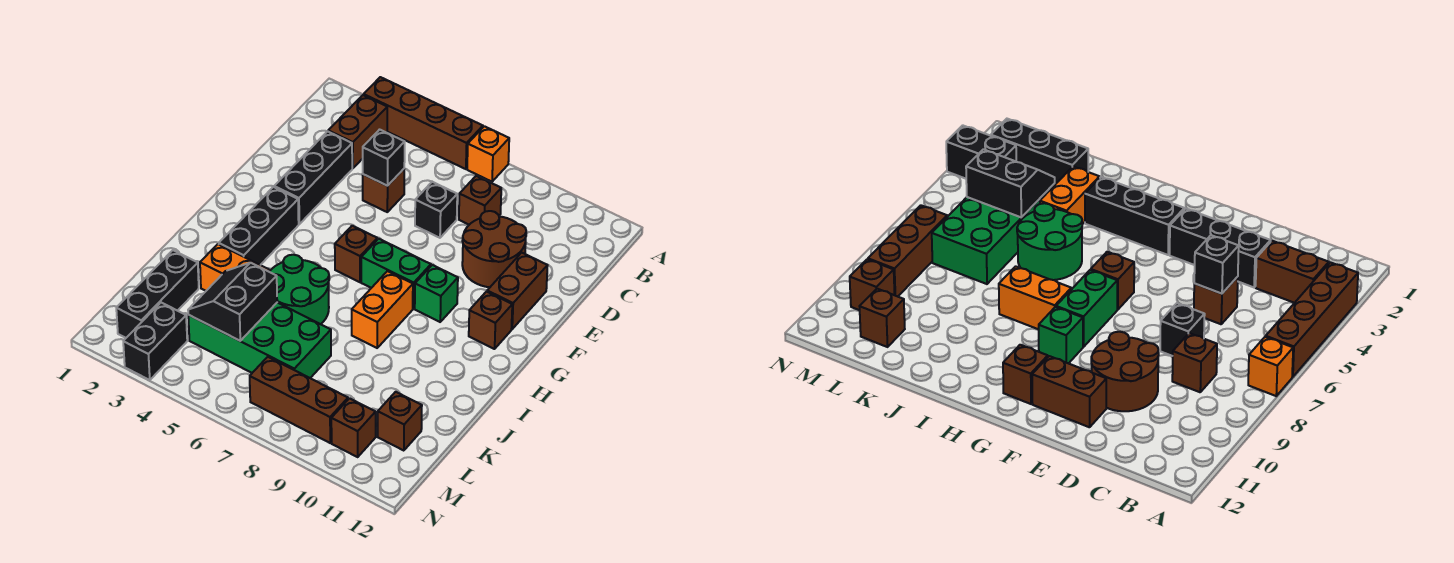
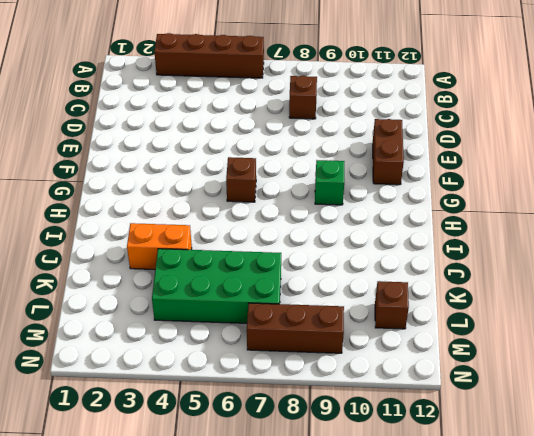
none -> orange brick A7 level 1
none -> brown brick B3:C3 level 1
none -> black brick D3:F3 level 1

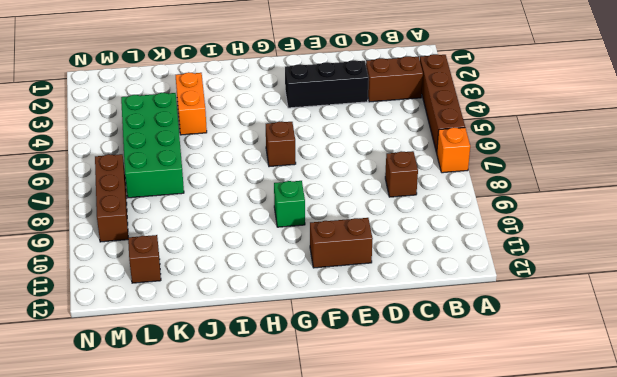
none -> brown brick D5 level 1
none -> black brick D7 level 1
none -> brown round brick D9:E10 level 1

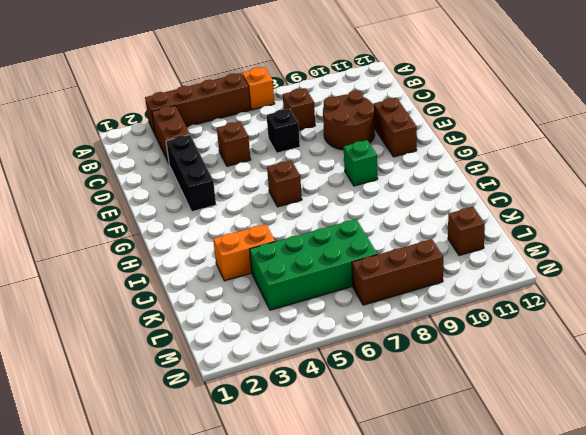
none -> black brick G3:I3 level 1
none -> green brick G7:G8 level 1
none -> brown brick G11 level 1

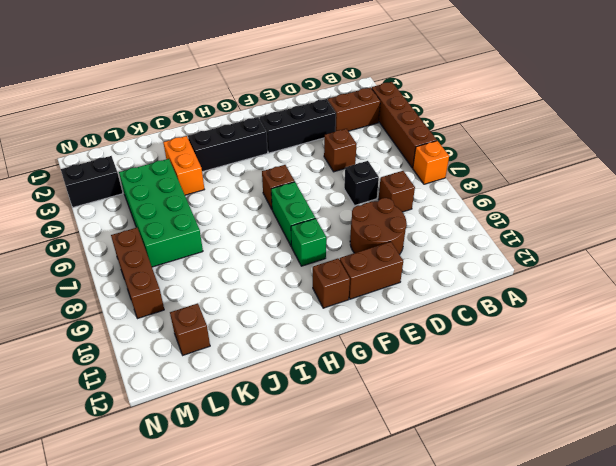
none -> orange brick H8:I8 level 1
none -> green round brick I5:J6 level 1
none -> black brick K2:M2 level 1

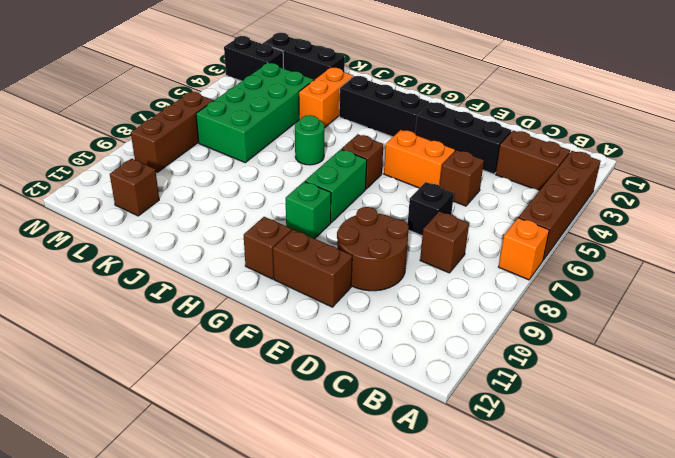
orange brick E5:F5 level 1 -> orange brick H8:I8 level 1
green round brick I6 level 1 -> green round brick I5:J6 level 1
none -> brown brick M10 level 1
none -> black brick D5 level 2
none -> black slope K4:L5 level 2 top 5

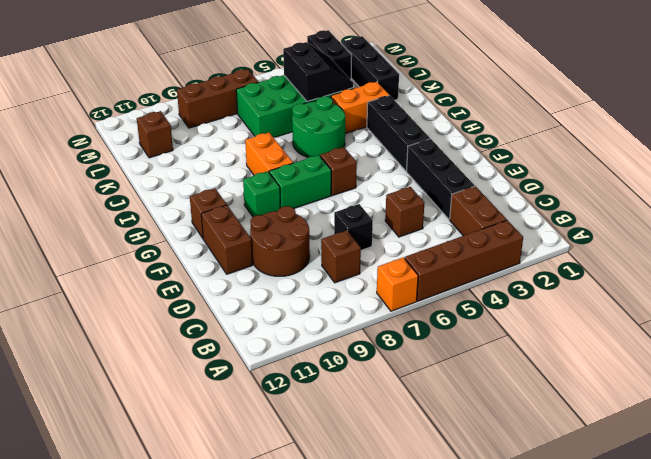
none -> brown brick M10 level 1
none -> black brick D5 level 2

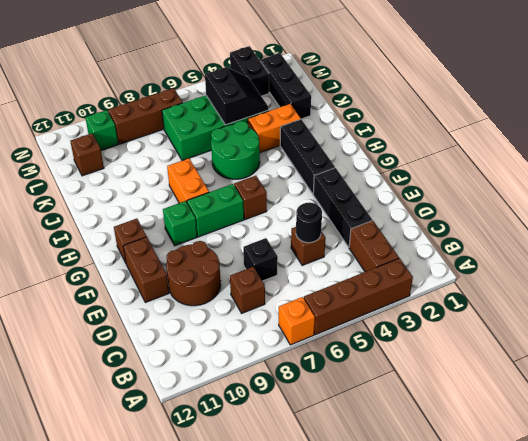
black round brick D5 level 2 -> black brick D5 level 2
green brick M10 level 1 -> brown brick M10 level 1

